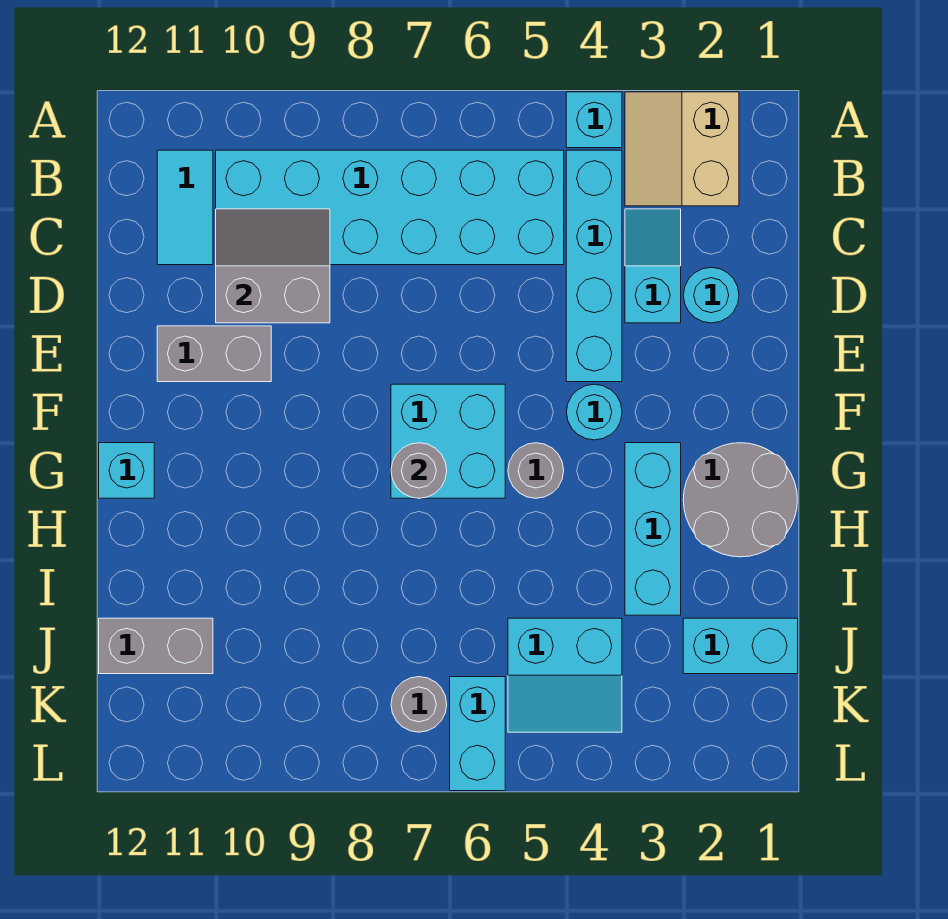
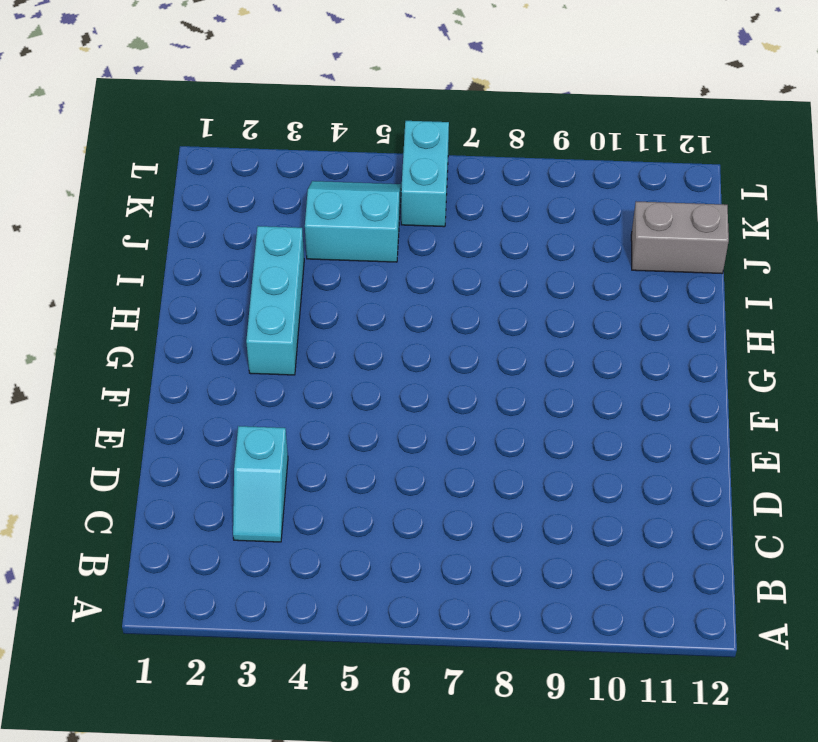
none -> tan slope A2:B3 level 1 top 2
none -> cyan brick A4 level 1
none -> cyan brick B4:E4 level 1

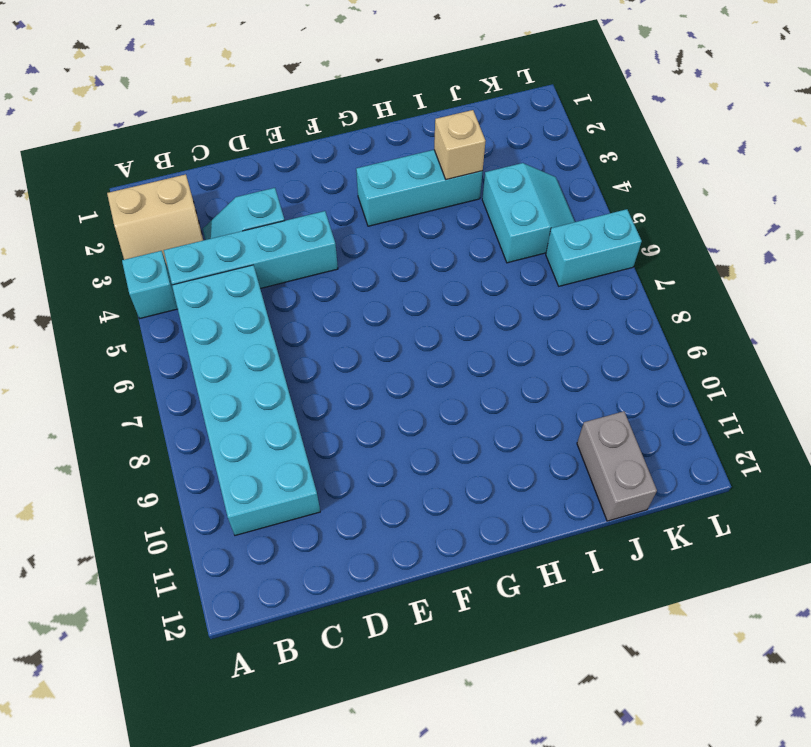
tan brick I3 level 2 -> none
none -> cyan tile B11:C11 level 1
none -> cyan round brick D2 level 1
none -> grey brick E10:E11 level 1

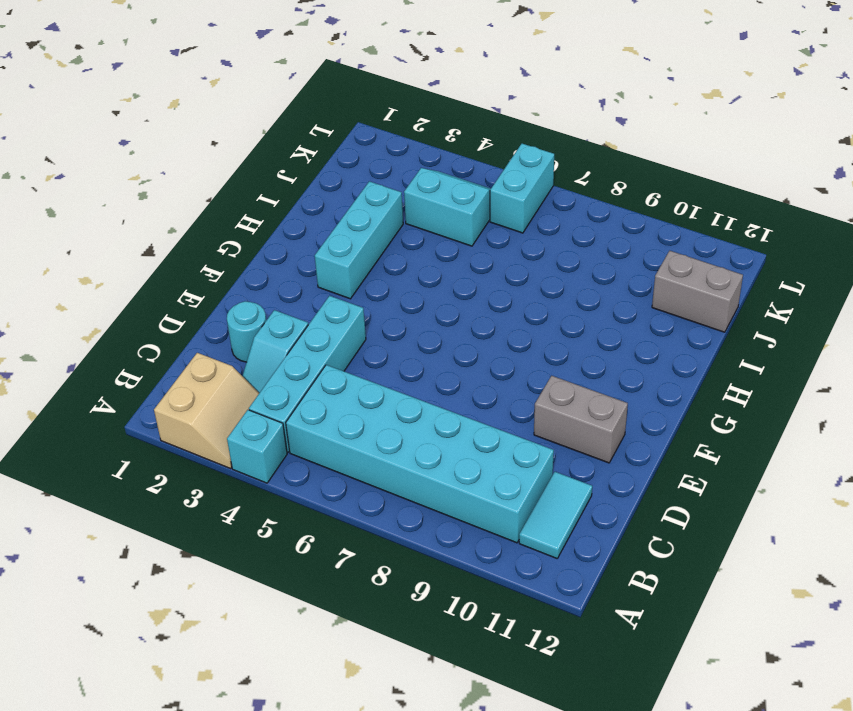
none -> cyan round brick F4 level 1
none -> cyan brick F6:G7 level 1
none -> grey round brick G1:H2 level 1

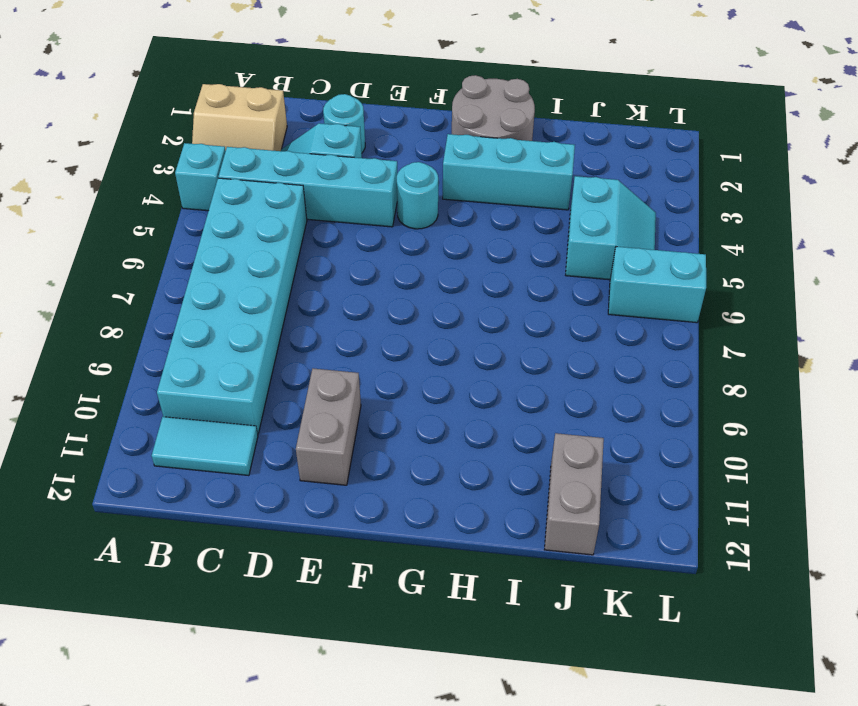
none -> cyan brick F6:G7 level 1
none -> grey round brick G5 level 1
none -> cyan brick G12 level 1

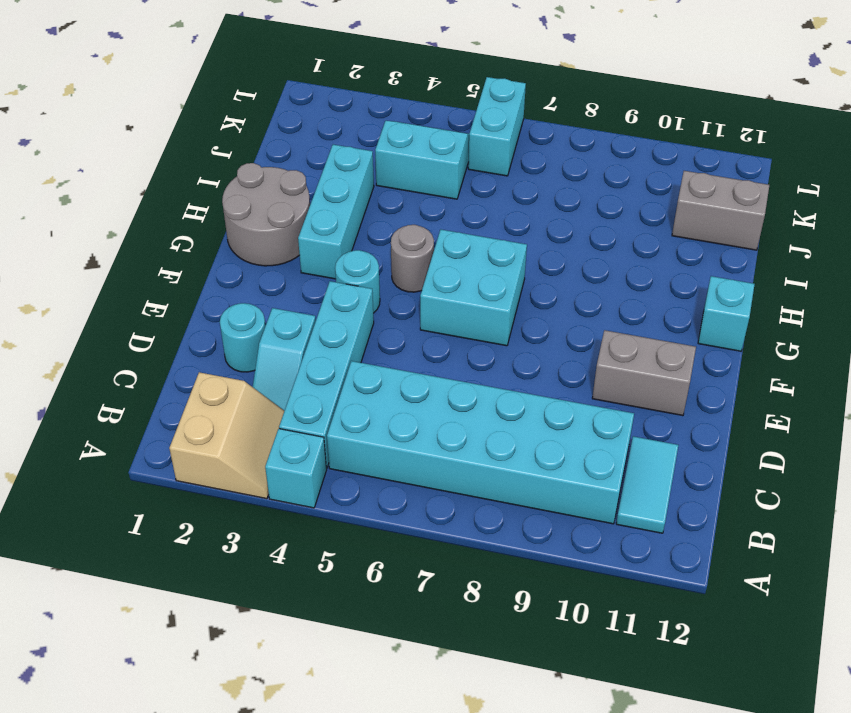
none -> cyan brick J1:J2 level 1
none -> grey round brick K7 level 1
none -> grey slope C9:D10 level 2 top D

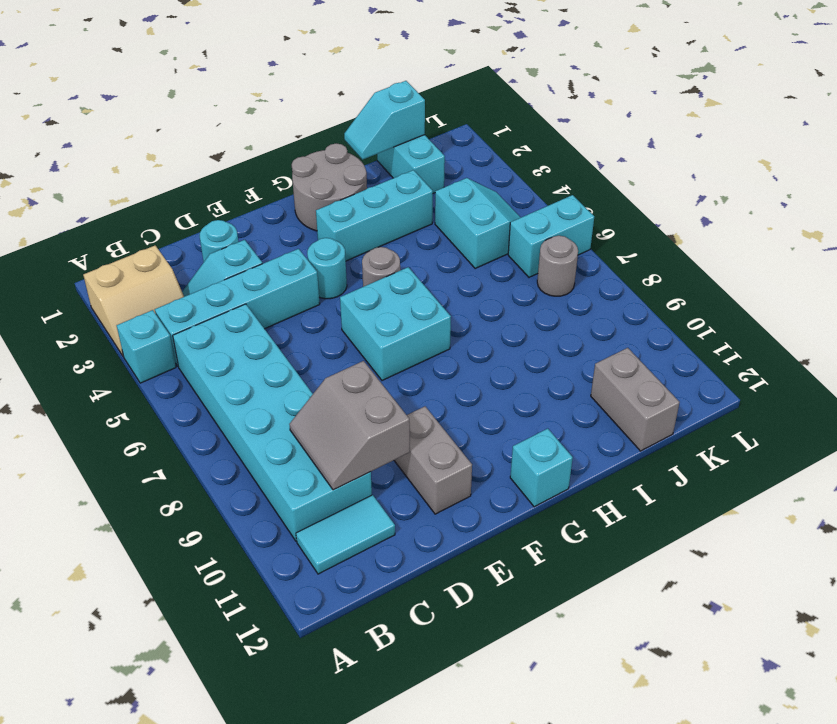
cyan slope I1:J1 level 2 top J -> none
none -> grey round brick G7 level 2

